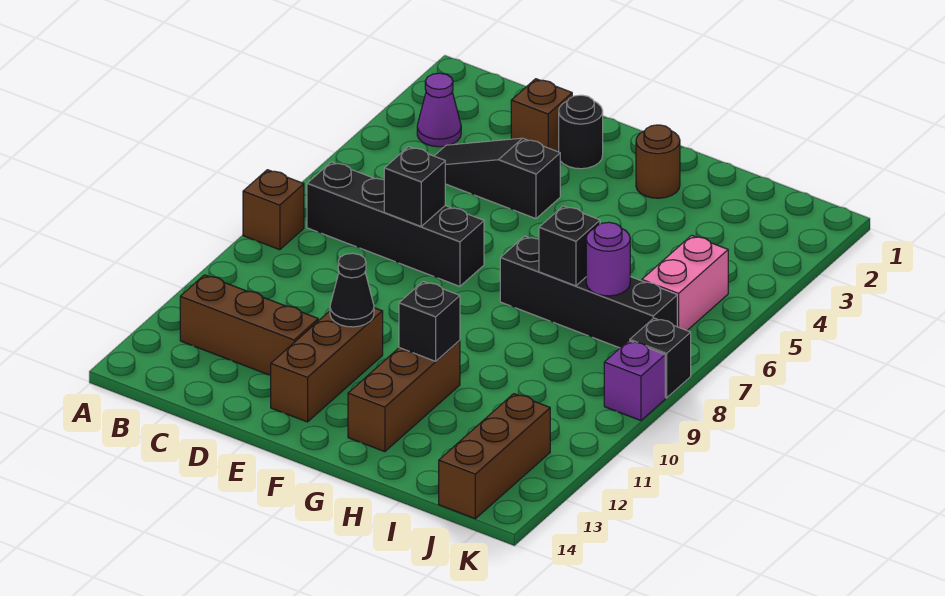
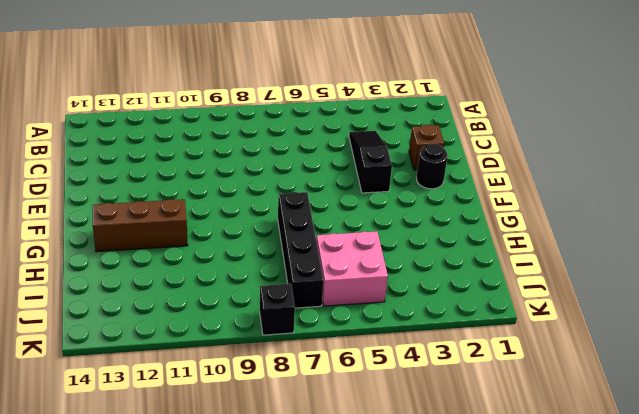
pink brick I5:J6 level 1 -> pink brick J5:J6 level 1
none -> brown brick A8 level 1
none -> purple cone B3 level 1
none -> black brick B7:E7 level 1

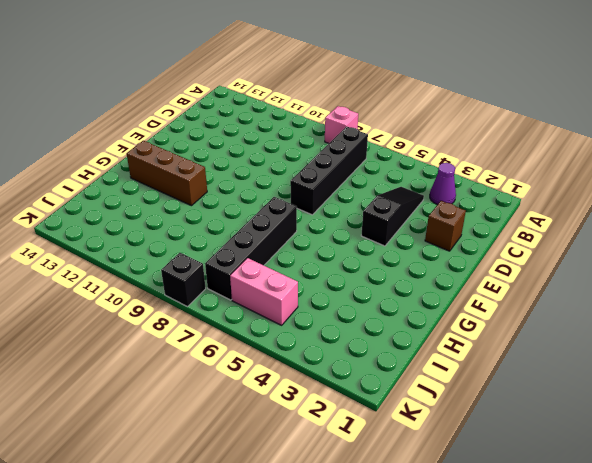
pink brick A8 level 1 -> brown brick A8 level 1
none -> brown brick B12:D12 level 1
none -> black round brick E2 level 1
none -> brown brick E11:E13 level 1

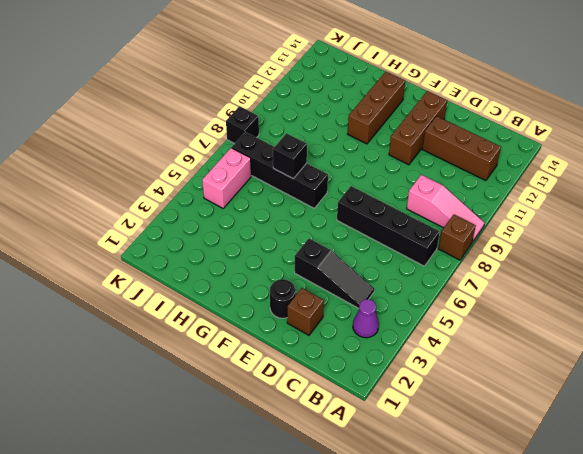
pink slope A9:C9 level 1 top C -> none
none -> brown round brick G2 level 1
none -> brown brick J12:J14 level 1
none -> purple brick K9 level 1

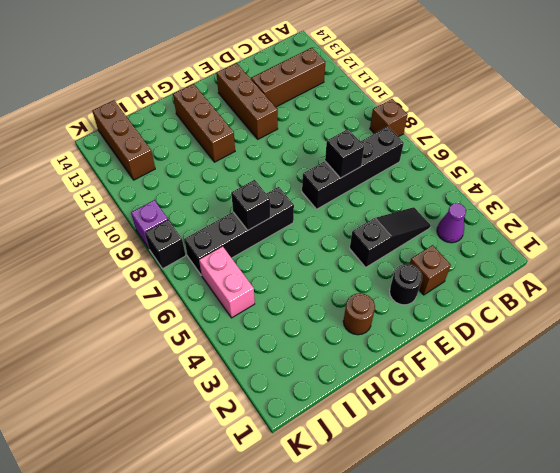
none -> black cone E11 level 2
none -> black brick G11 level 2
none -> purple round brick I7 level 2

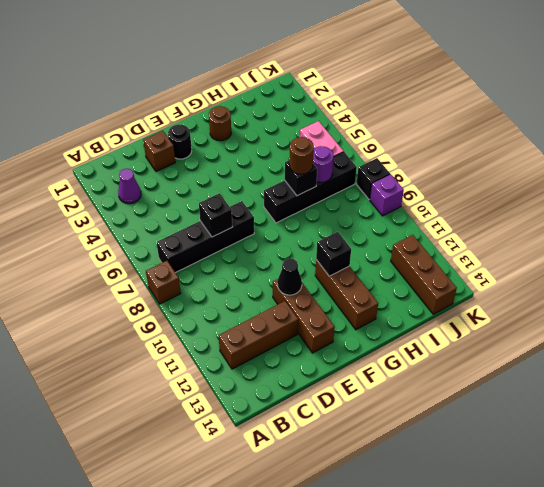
brown round brick H7 level 3 -> none
none -> black slope C4:E4 level 1 top E

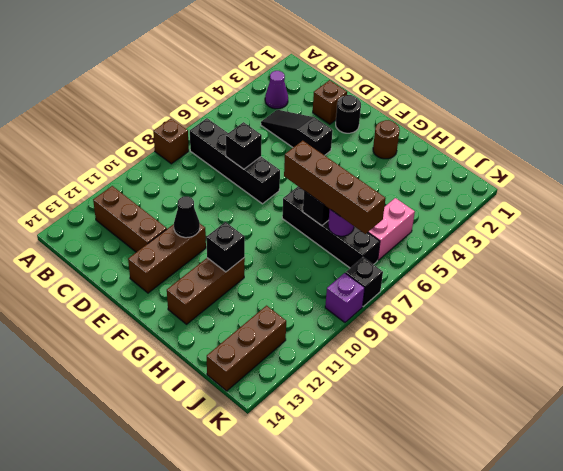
brown brick G7:J7 level 3 -> none

